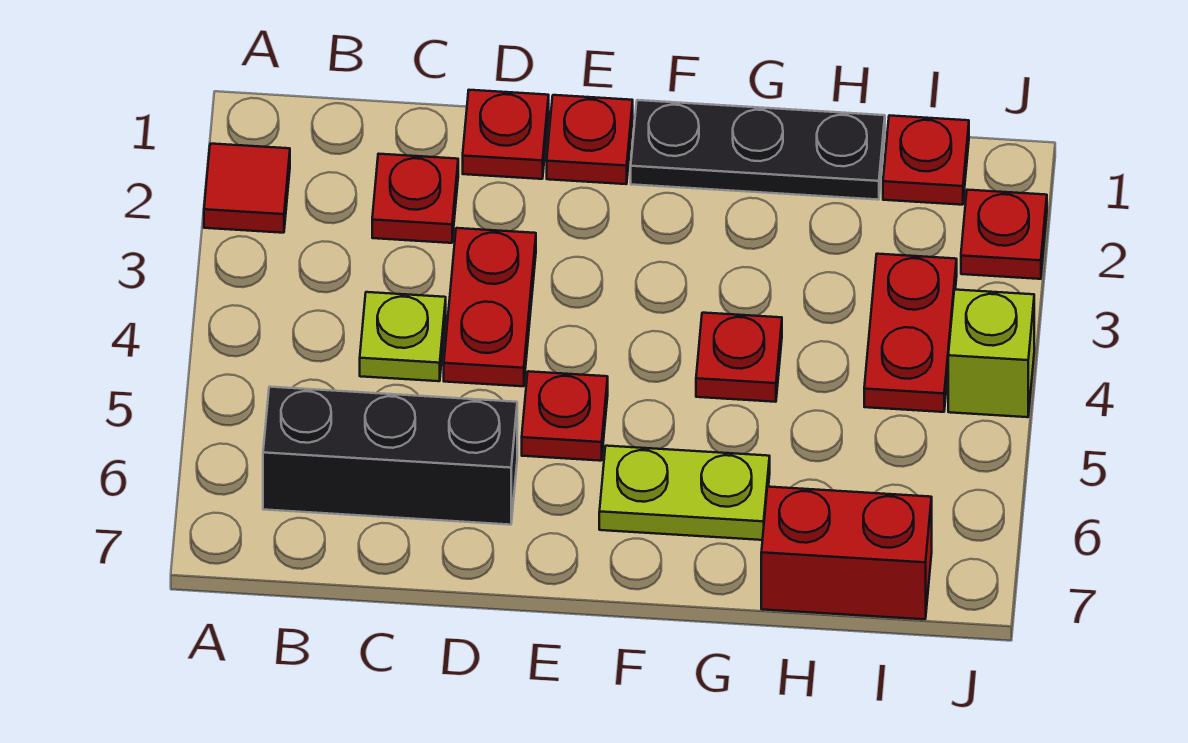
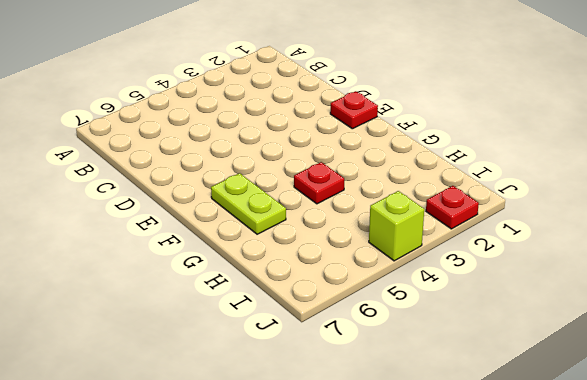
none -> red tile A2 level 1
none -> black brick B6:D6 level 1
none -> red plate C2 level 1

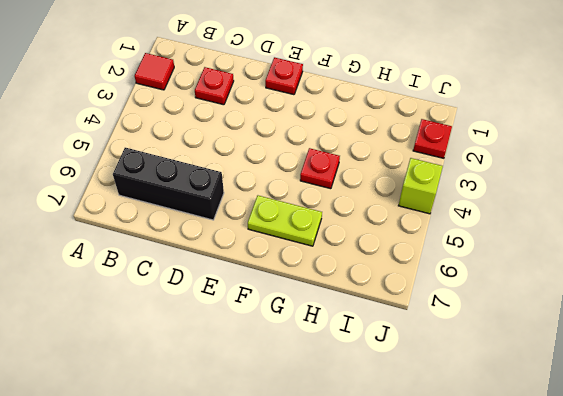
none -> lime plate C4 level 1
none -> red plate D1 level 1
none -> red plate D3:D4 level 1

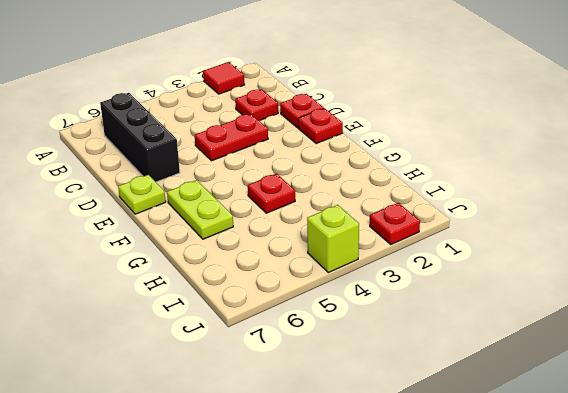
lime plate E7 level 1 -> lime plate C4 level 1
none -> red plate E5 level 1
none -> black plate F1:H1 level 1
none -> red brick H7:I7 level 1

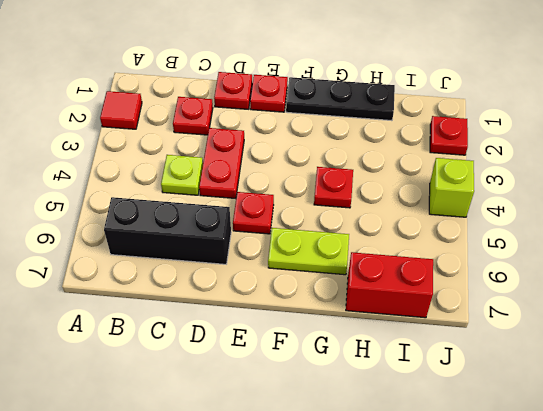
none -> red plate I1 level 1
none -> red plate I3:I4 level 1

